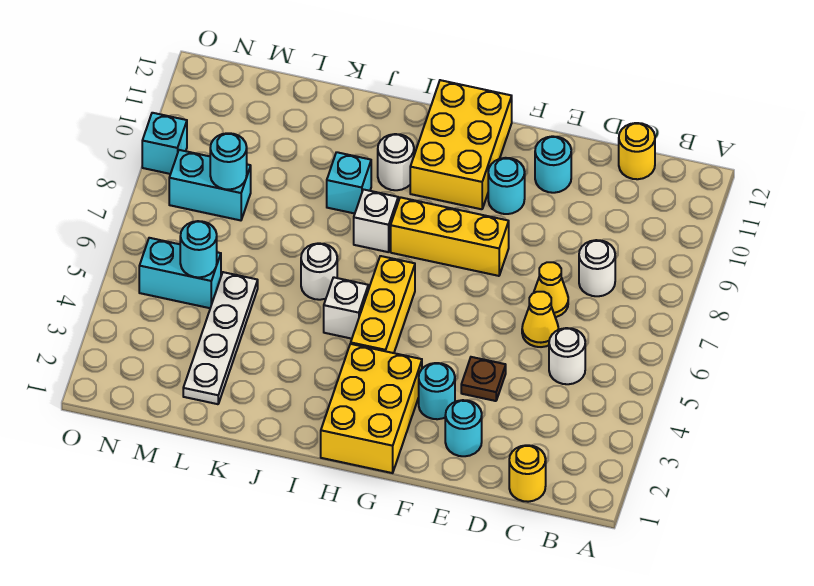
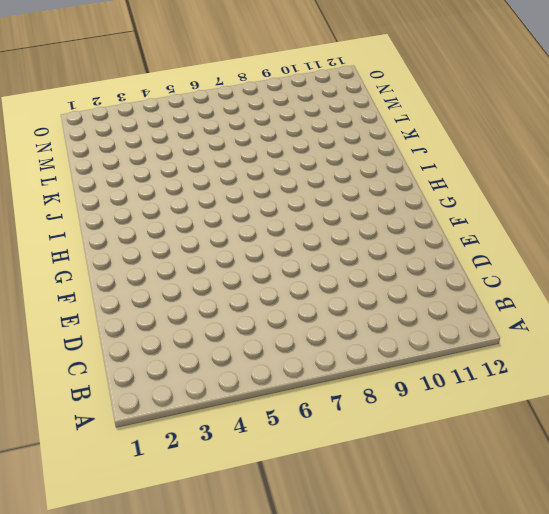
none -> yellow round brick C1 level 1
none -> white round brick C5 level 1
none -> white round brick C8 level 1

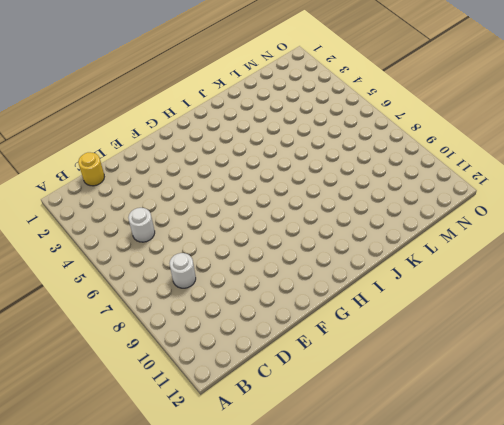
none -> yellow round brick C12 level 1
none -> yellow cone D6 level 1
none -> yellow cone D7 level 1

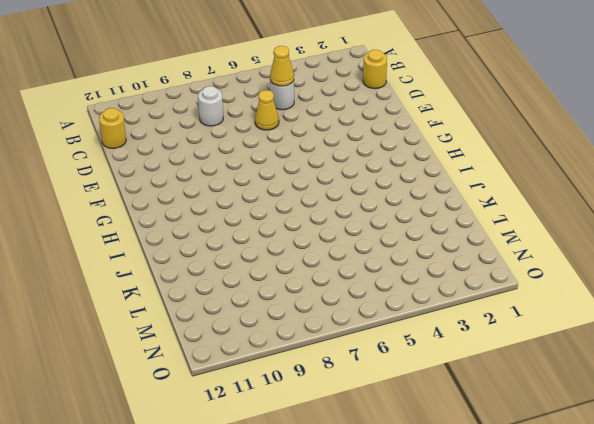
yellow cone C5 level 2 -> yellow cone D7 level 1
none -> cyan round brick E2 level 1
none -> brown plate E4 level 1
none -> cyan round brick E11 level 1

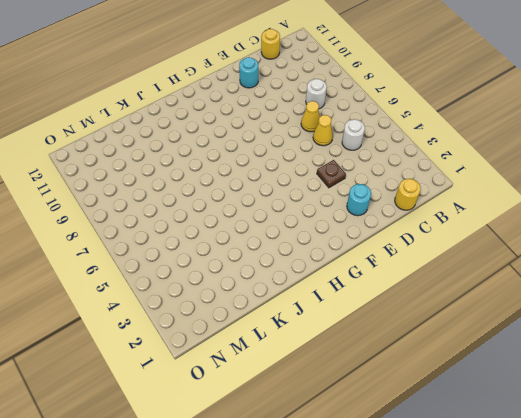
none -> cyan round brick F3 level 1
none -> yellow brick F8:H8 level 1
none -> cyan round brick F10 level 1

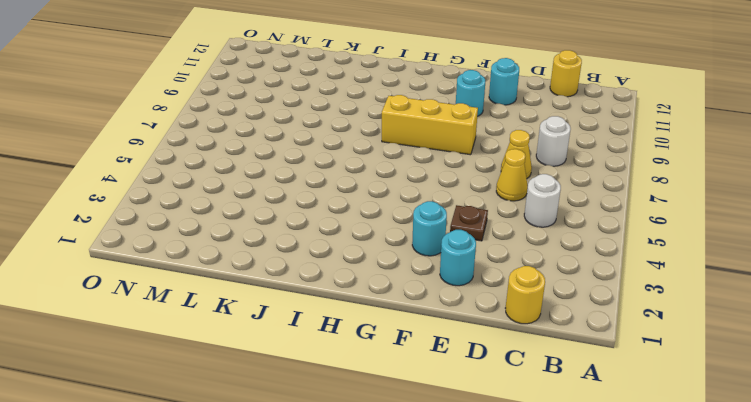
none -> yellow brick G1:H3 level 1
none -> yellow brick G10:H12 level 1
none -> yellow brick H4:H6 level 1

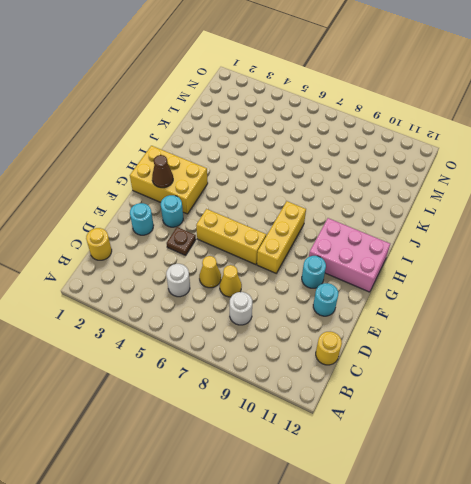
yellow brick F5:F7 level 1 -> yellow brick H4:H6 level 1
brown cone G2 level 2 -> none
pink brick G10:H12 level 1 -> yellow brick G10:H12 level 1
none -> white brick I5 level 1
none -> white brick I8 level 1
none -> white round brick I10 level 1

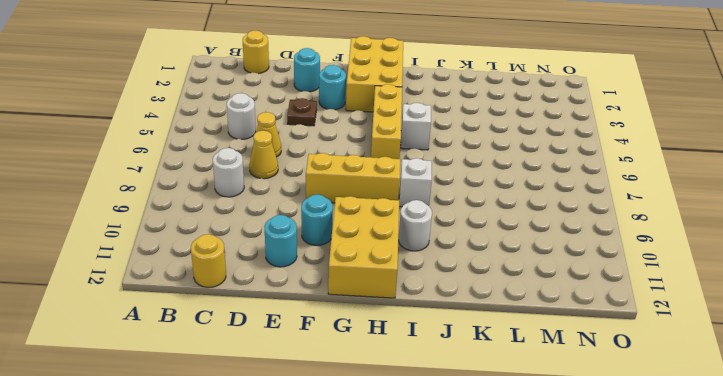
none -> white round brick J6 level 1
none -> cyan brick J9 level 1
none -> white plate L2:L5 level 1

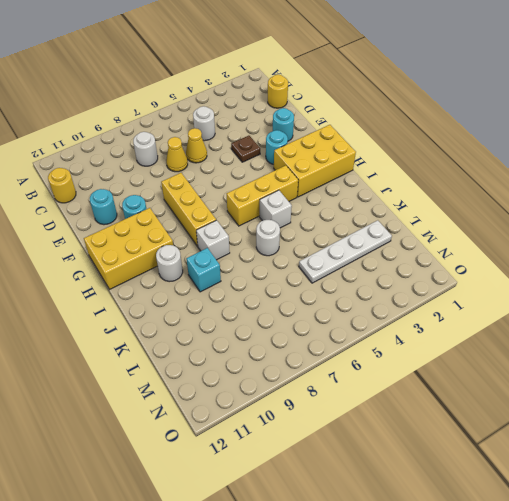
none -> cyan brick M5:N5 level 1
none -> cyan brick M8:N8 level 1
none -> cyan brick O9 level 1

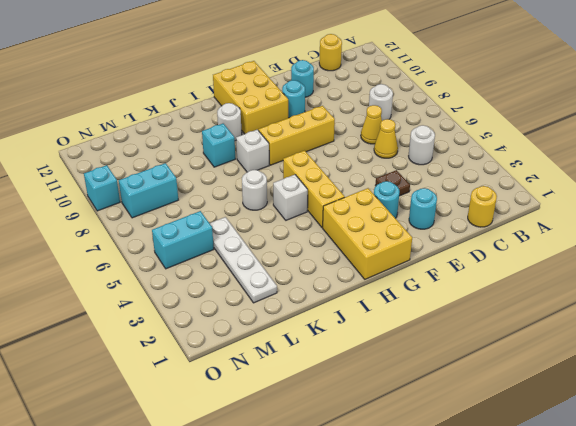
none -> cyan round brick M5 level 2
none -> cyan round brick M8 level 2

